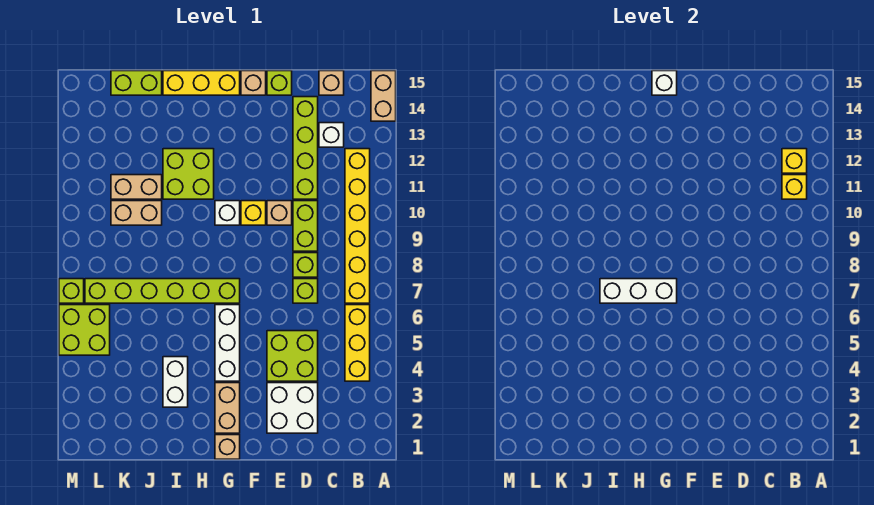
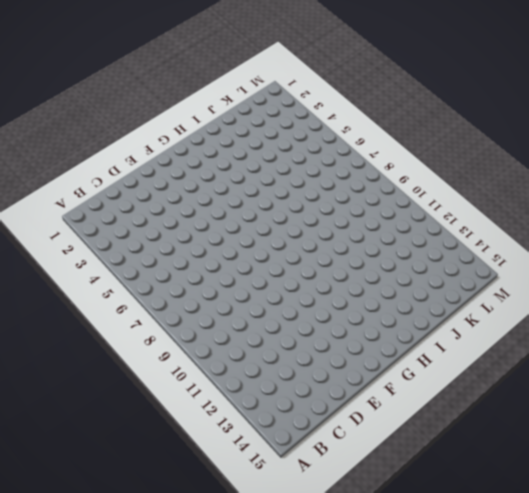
none -> tan brick A14:A15 level 1
none -> yellow brick B4:B6 level 1
none -> yellow brick B7:B12 level 1
none -> white brick C13 level 1

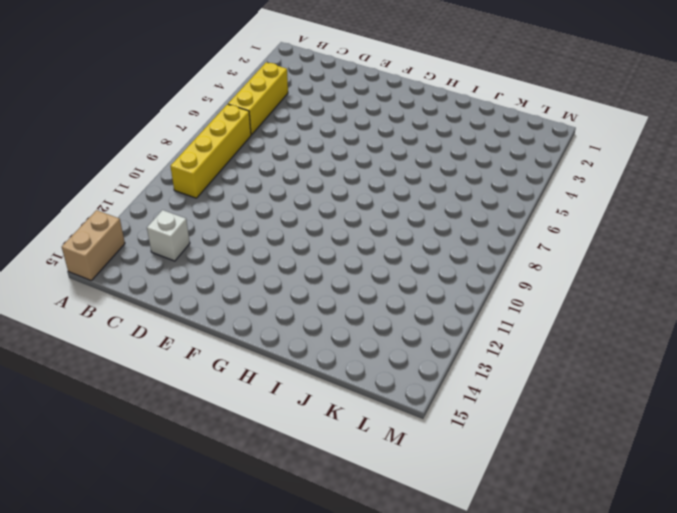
yellow brick B7:B10 level 1 -> yellow brick B7:B12 level 1
none -> tan brick C15 level 1
none -> white brick D2:E3 level 1
none -> lime brick D4:E5 level 1
none -> lime brick D7 level 1

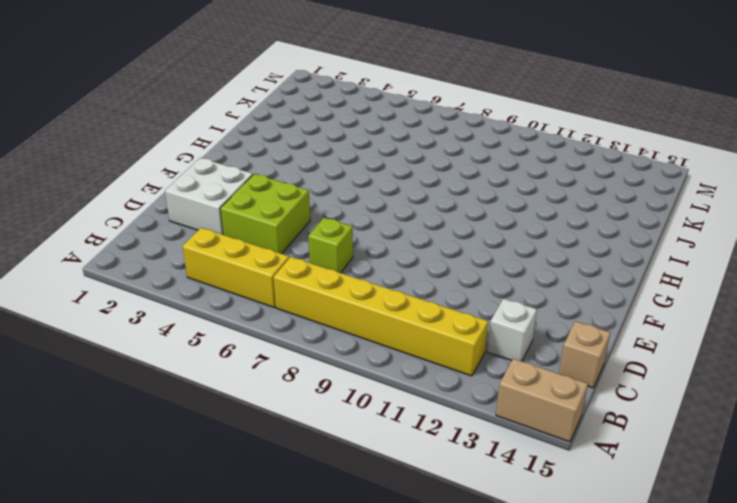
none -> lime brick D8 level 1
none -> lime brick D9:D10 level 1
none -> lime brick D11:D14 level 1
none -> tan brick E10 level 1

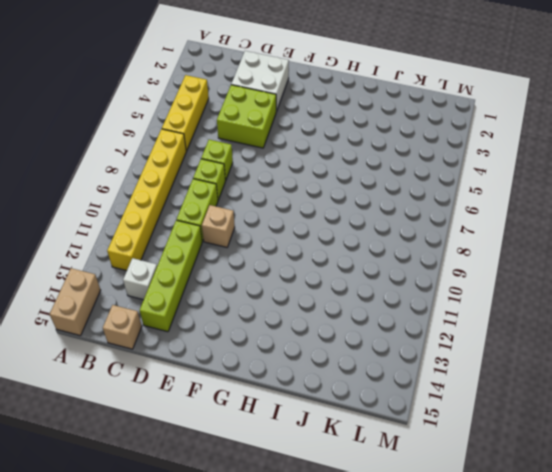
none -> lime brick E15 level 1
none -> yellow brick F10 level 1
none -> tan brick F15 level 1
none -> tan brick G1 level 1

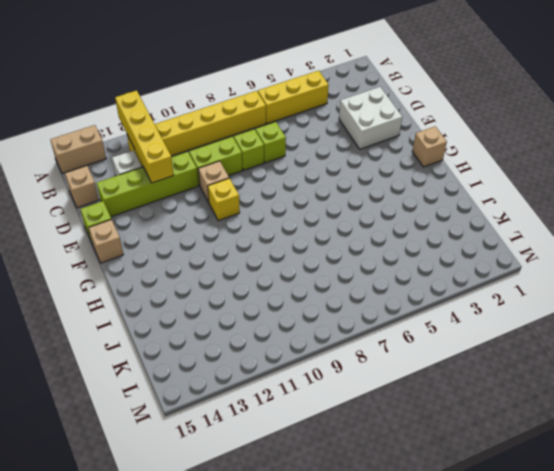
yellow brick A12:D12 level 2 -> yellow brick B12 level 2
none -> lime brick D4:E5 level 1
none -> tan brick G2:G3 level 1
none -> white brick G4:G6 level 1
none -> lime brick G7:L7 level 1

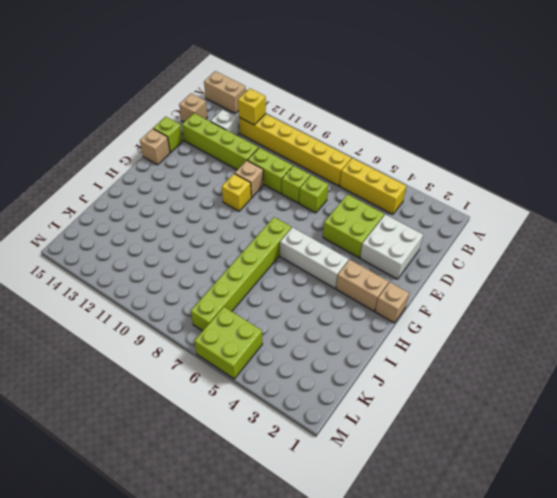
none -> white brick G10 level 1
none -> yellow brick G15:I15 level 1
none -> lime brick H11:I12 level 1
none -> white brick I3:I4 level 1

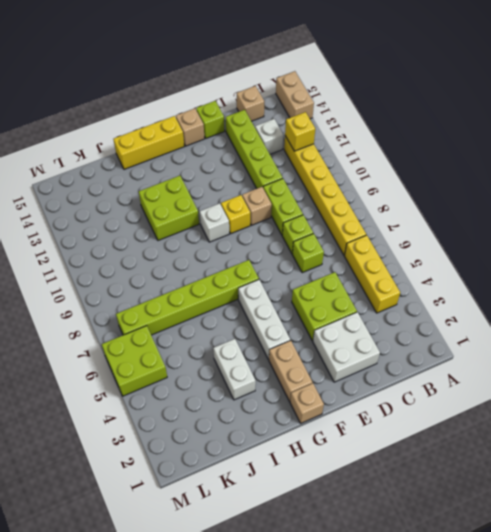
none -> tan brick J10:K10 level 1
none -> tan brick J11:K11 level 1
none -> lime brick J15:K15 level 1
none -> lime brick M7 level 1

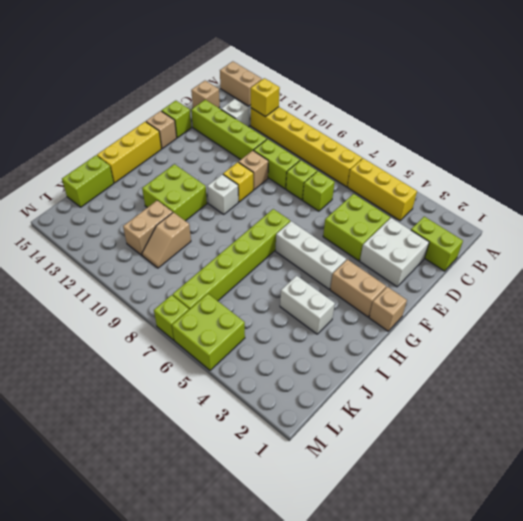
lime brick C1:C2 level 1 -> none
tan slope J10:K10 level 1 top J -> tan brick J10:K10 level 1
none -> yellow brick B11 level 2
none -> white brick G7:I7 level 2
none -> white brick G15 level 2

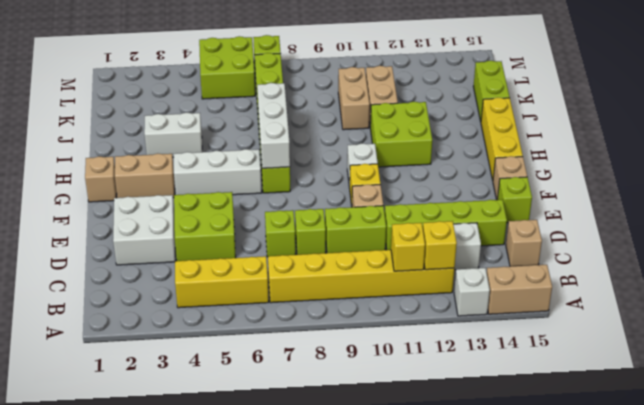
white brick A13 level 1 -> white brick G15 level 2

